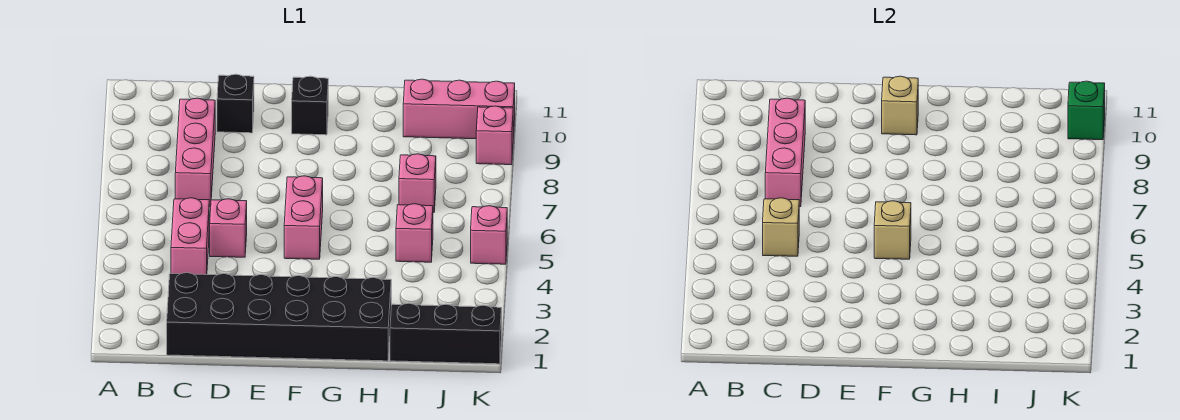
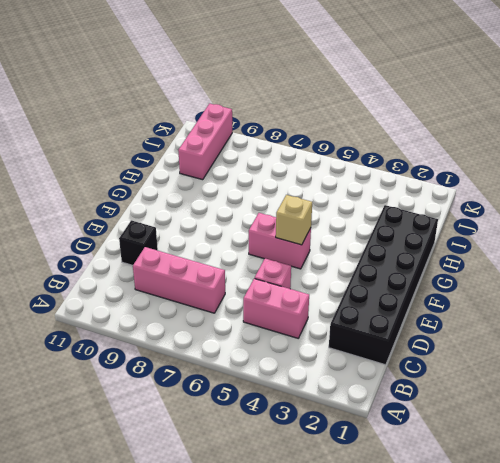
none -> black brick F10 level 1
none -> black brick I1:K1 level 1
none -> pink brick I5 level 1

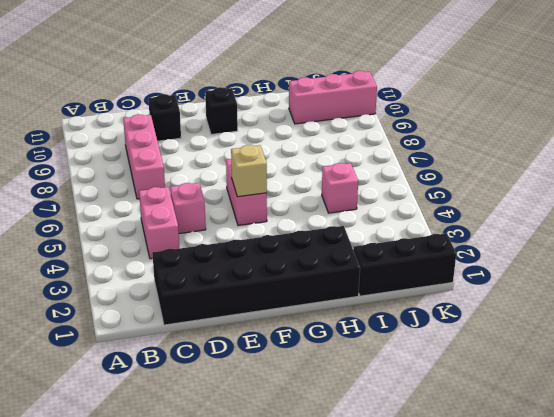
none -> pink brick I7 level 1
none -> pink brick K5 level 1
none -> pink brick K9 level 1

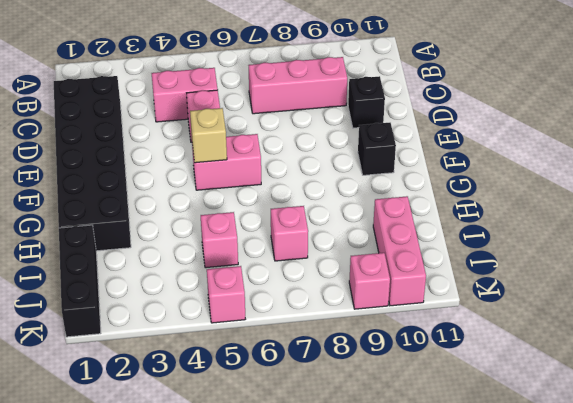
none -> tan brick C5 level 2
none -> pink brick C7:C9 level 2
none -> tan brick F10 level 2

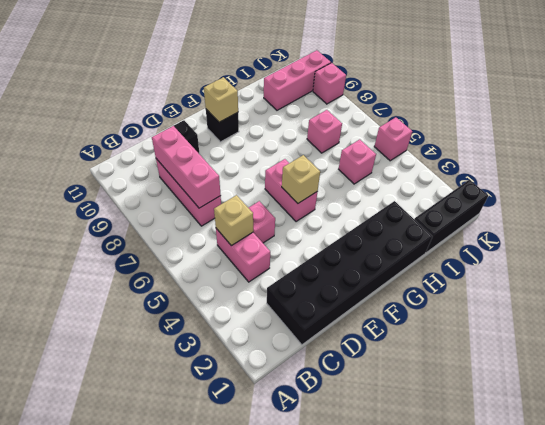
none -> green brick K10 level 2

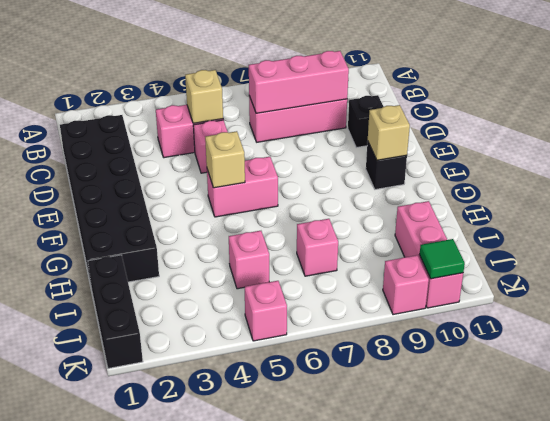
green tile K10 level 2 -> green brick K10 level 2

